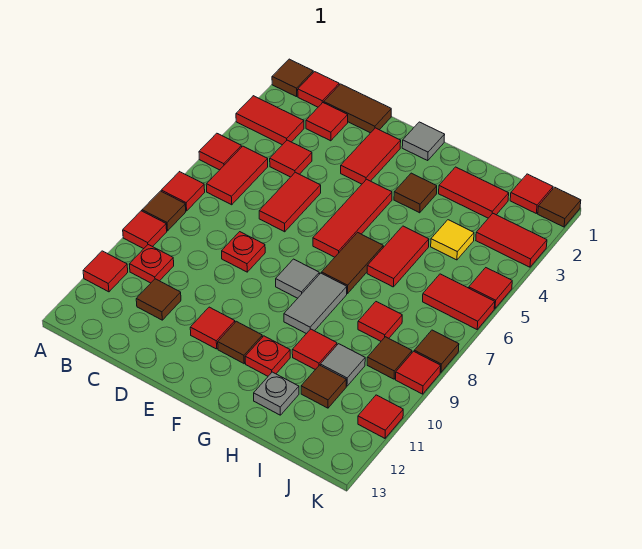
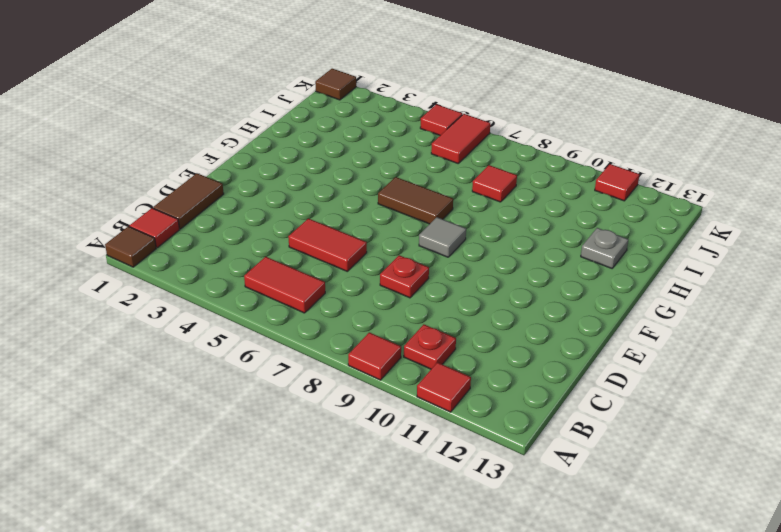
none -> red tile A3:B3 level 1
none -> red tile A5 level 1
none -> red tile A7 level 1
none -> brown tile A8 level 1

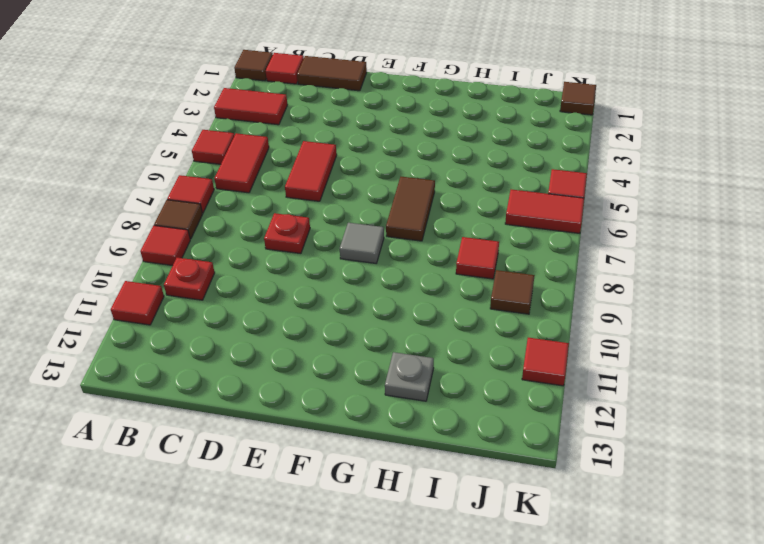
none -> red tile C2 level 1
none -> red tile C4 level 1
none -> brown tile C11 level 1
none -> red tile E2:E3 level 1

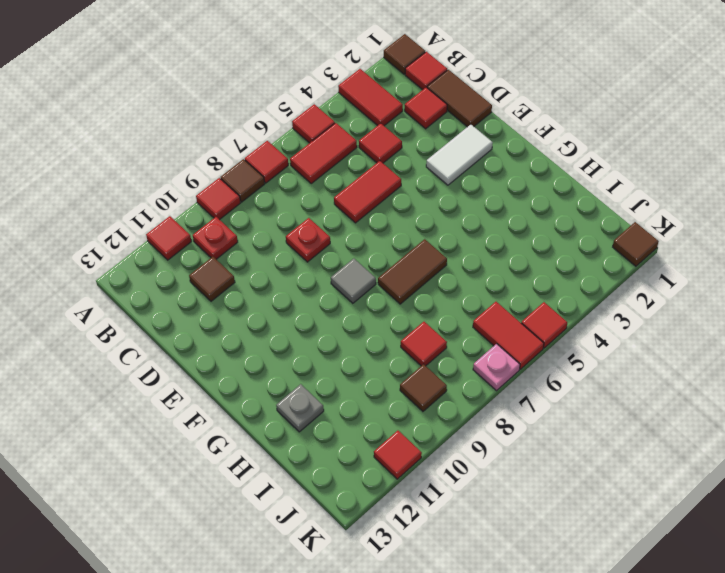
white tile E2:E3 level 1 -> red tile E2:E3 level 1
pink plate K7 level 1 -> none
none -> red tile E11 level 1
none -> grey tile F1 level 1
none -> red tile F4:F6 level 1
none -> brown tile F11 level 1

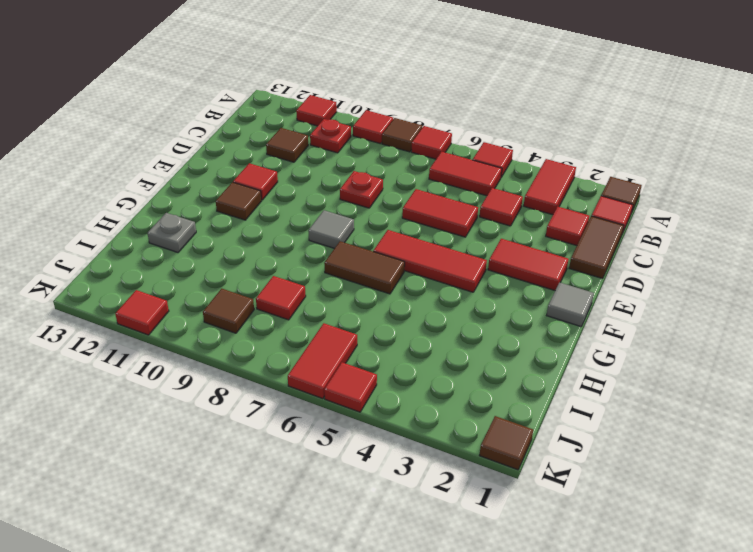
none -> brown tile G3 level 1
none -> grey tile G8:G9 level 1
none -> red plate G11 level 1
none -> red tile H2:I2 level 1

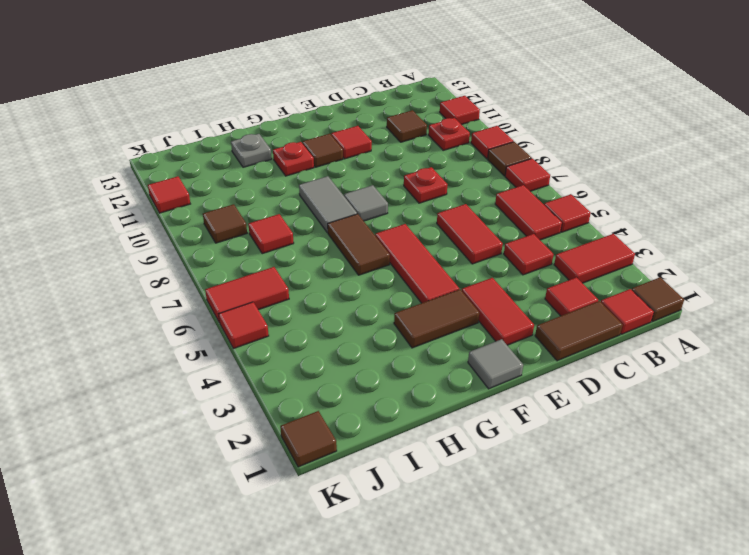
brown tile F3:G3 level 1 -> brown tile G3 level 1
none -> red tile H2:I2 level 1
none -> red tile H5:H6 level 1
none -> red tile H10 level 1
none -> yellow tile I4 level 1

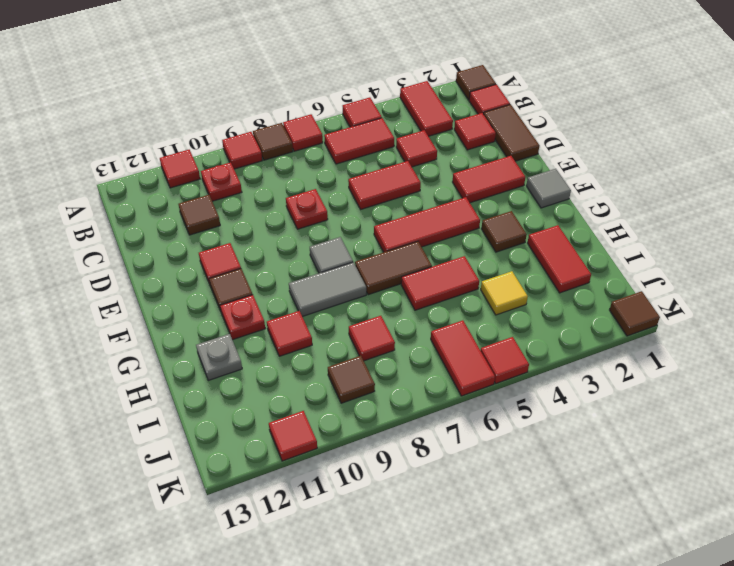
none -> grey tile I10 level 1
none -> brown tile I11 level 1
none -> red tile J1 level 1
none -> red tile J3:K3 level 1

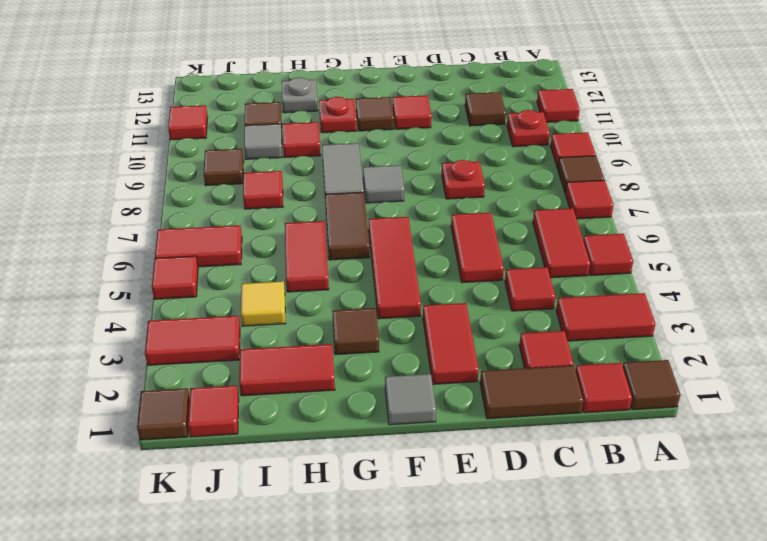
none -> brown tile K8 level 1
none -> red tile K9 level 1

